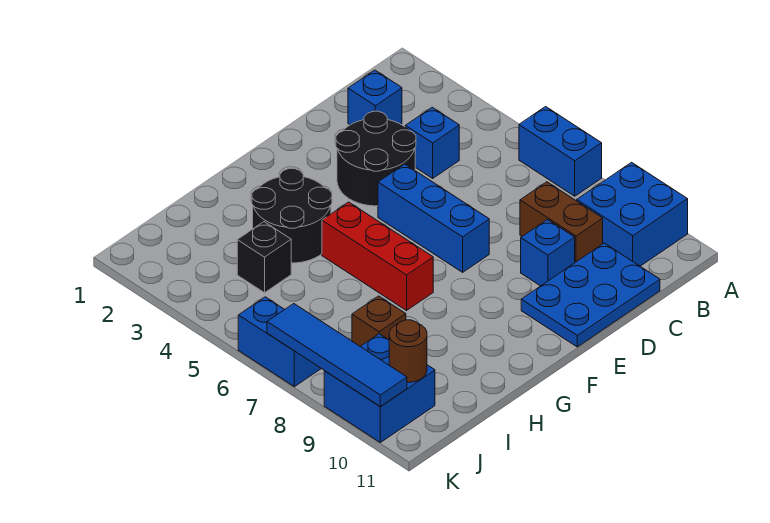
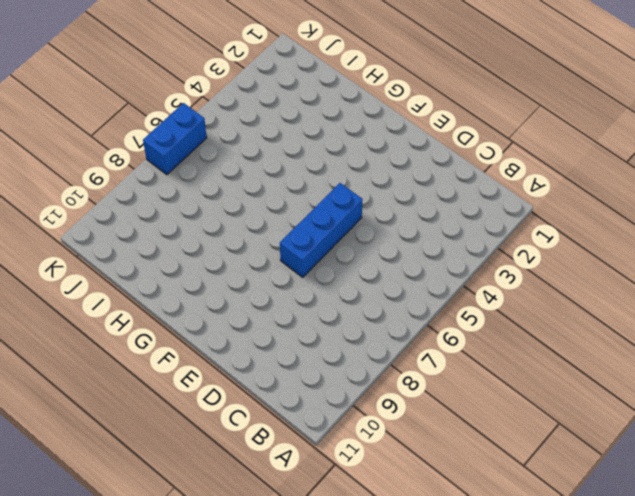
none -> blue brick A6:A7 level 1
none -> blue brick A9:B10 level 1
none -> blue brick C2 level 1

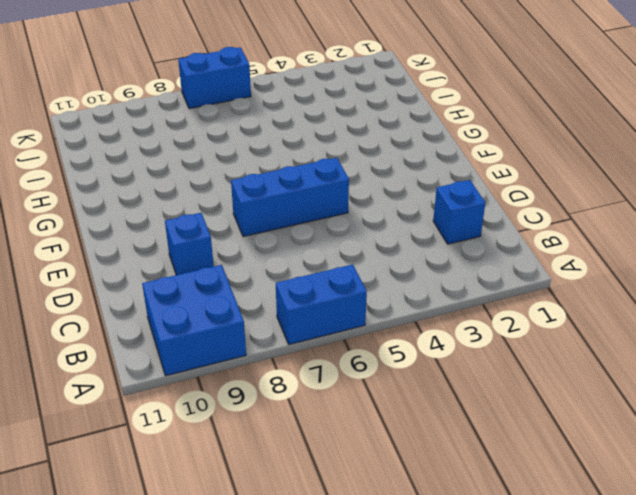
none -> blue brick C4 level 1
none -> brown brick C8:C9 level 1
none -> blue plate C10:E11 level 1

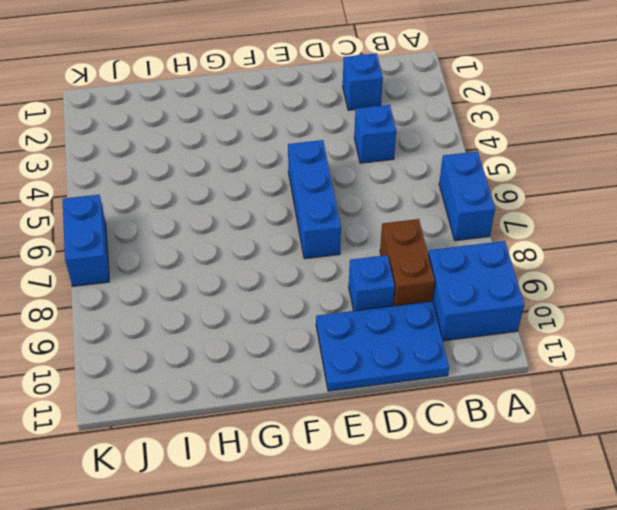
none -> black round brick D3:E4 level 1
none -> black round brick G3:H4 level 1
none -> red brick G5:G7 level 1

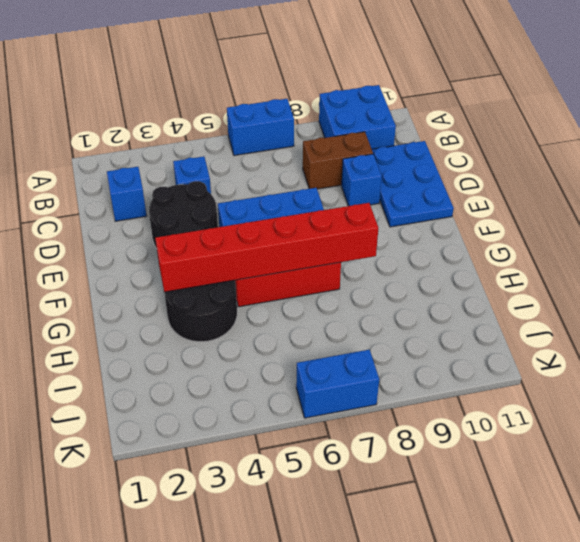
red brick G3:G8 level 2 -> none
none -> black brick I4 level 1
none -> brown brick I8 level 1
none -> blue brick J9:K10 level 1

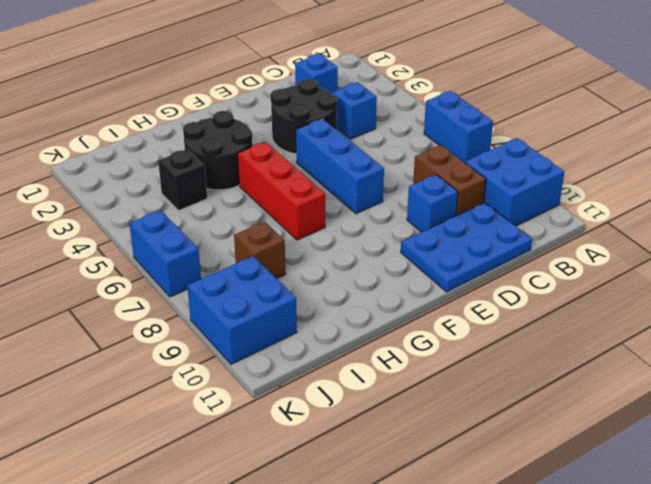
none -> brown round brick J10 level 2
none -> blue tile K7:K10 level 2

